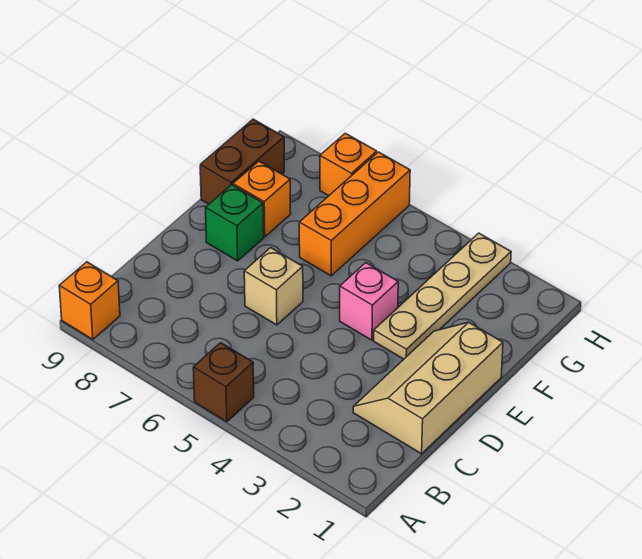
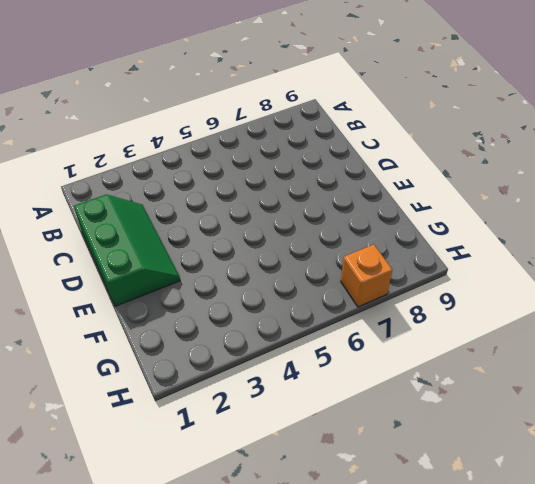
green slope C1:E2 level 1 top 1 -> tan slope C1:E2 level 1 top 1
none -> brown brick A5 level 1
none -> orange brick A9 level 1

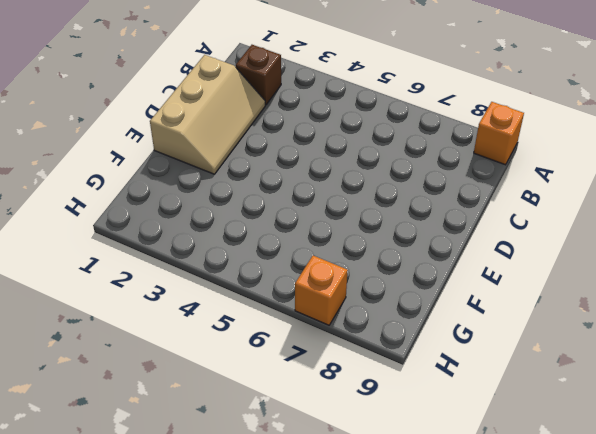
brown brick B2 level 1 -> brown brick A5 level 1
none -> tan brick D6 level 1
none -> tan plate E3:H3 level 1

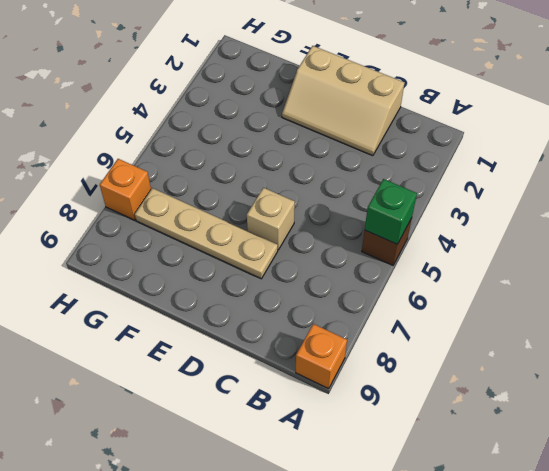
green brick A5 level 2 -> green brick E8 level 1
tan plate D7:G7 level 1 -> tan plate E3:H3 level 1
none -> pink brick E4 level 1
none -> orange brick F6:H6 level 1

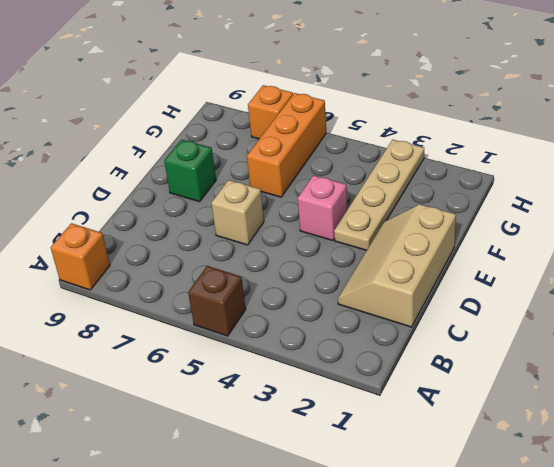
none -> orange brick F8 level 1
none -> brown brick F9:G9 level 1

